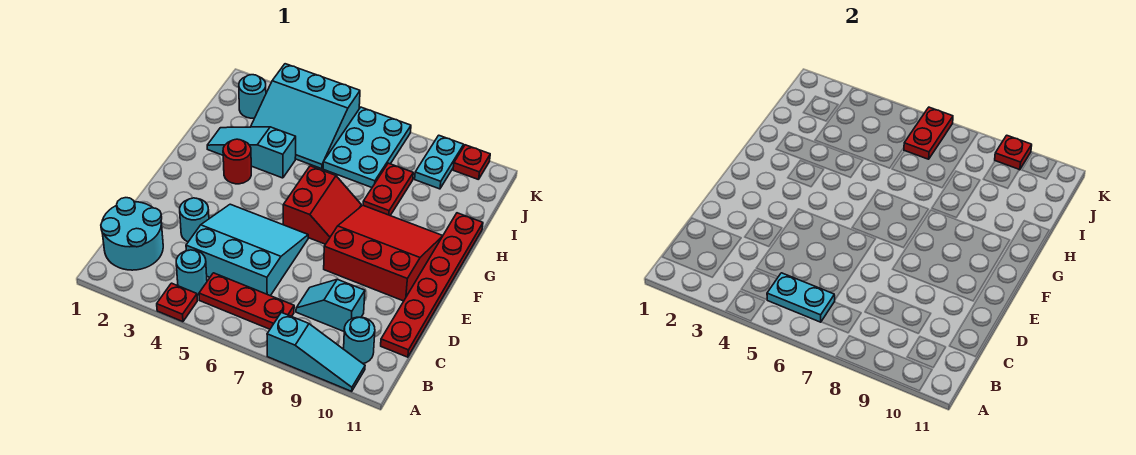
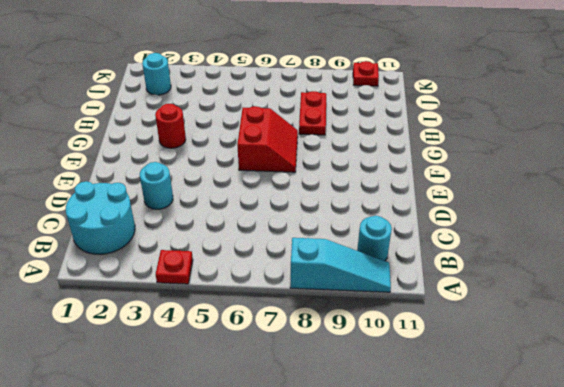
none -> cyan round brick B4 level 1
none -> red plate B5:B7 level 1
none -> cyan slope C4:E6 level 1 top C

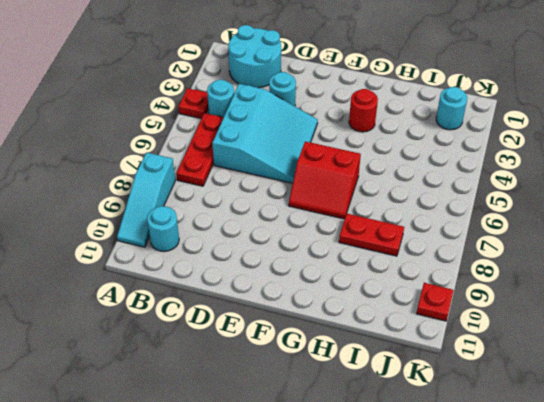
none -> cyan slope C8:C9 level 1 top 9
none -> red plate C11:H11 level 1
none -> red slope E8:G10 level 1 top E

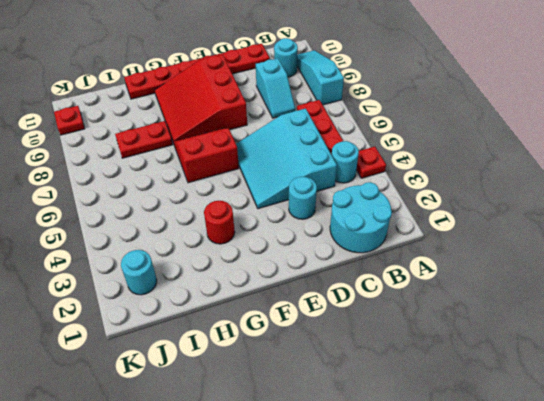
none -> cyan slope H2:H4 level 1 top 4
none -> cyan slope I3:K5 level 1 top K
none -> cyan plate I6:K7 level 1

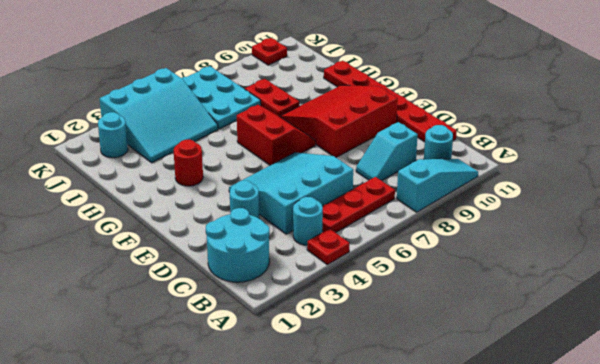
none -> cyan slope H2:H4 level 1 top 4
none -> cyan plate J9:K9 level 1
none -> cyan plate B5:B6 level 2

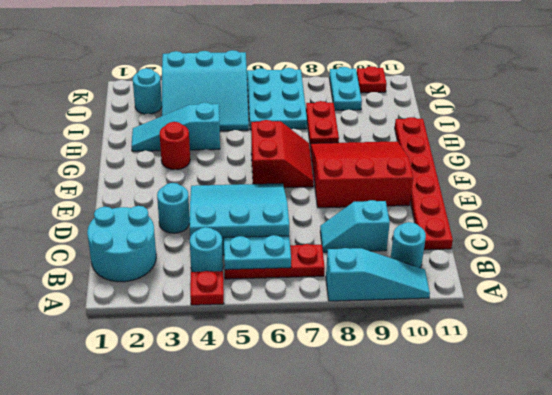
none -> red plate J6:K6 level 2
none -> red plate K9 level 2

